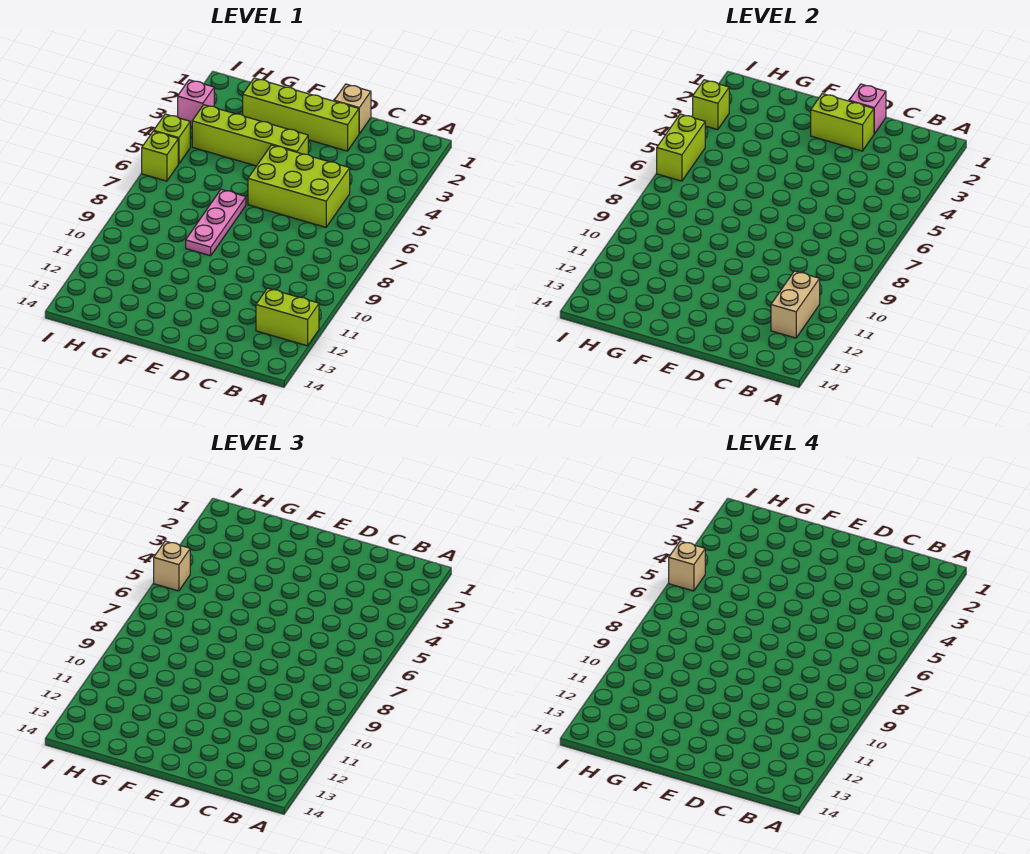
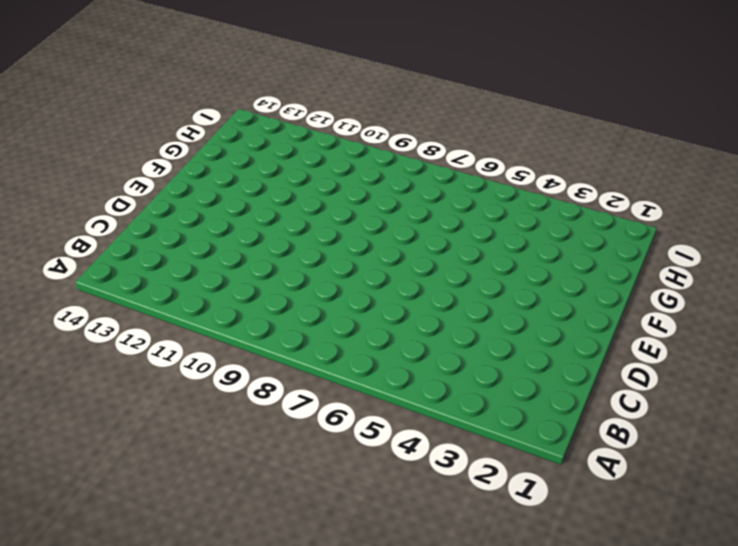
none -> lime brick A12:B12 level 1
none -> lime brick C5:E6 level 1
none -> tan brick D1 level 1

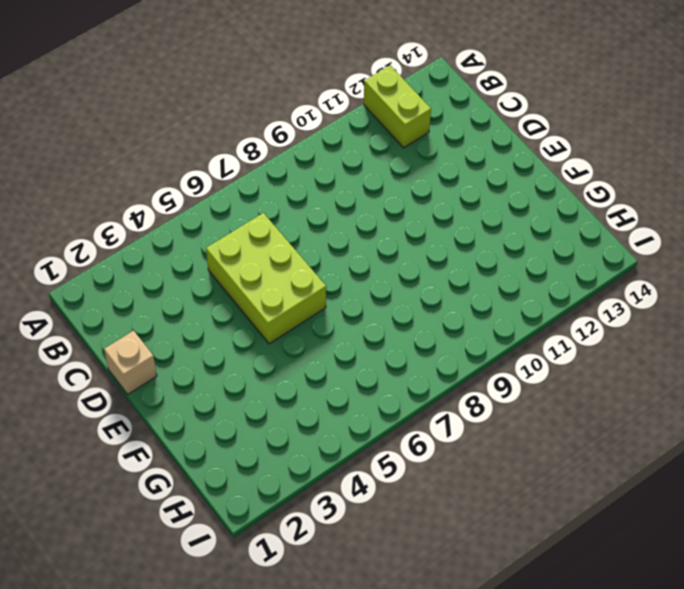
none -> lime brick D2:G2 level 1
none -> lime brick E4:H4 level 1
none -> pink plate F7:F9 level 1

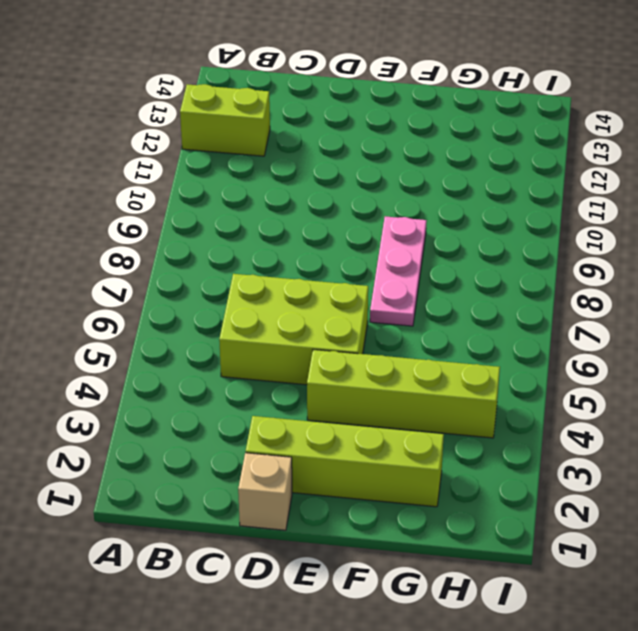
none -> pink brick I3 level 1
none -> lime brick I5 level 1
none -> lime brick I6 level 1

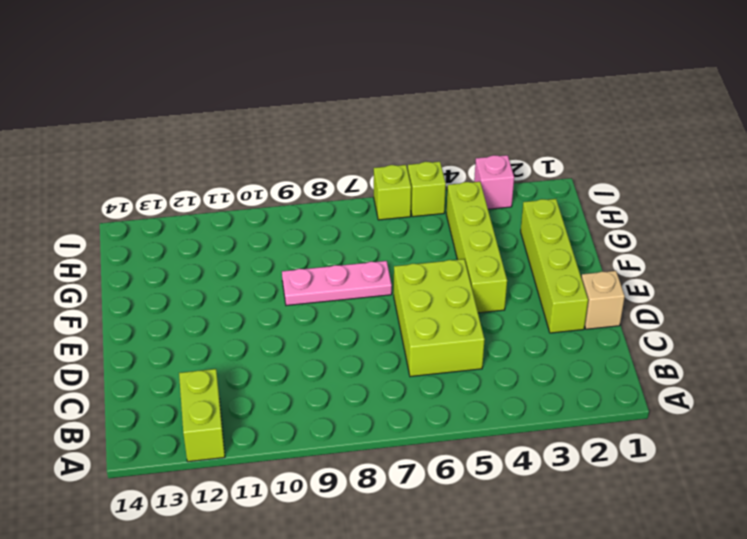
none -> tan brick B11:B12 level 2
none -> pink brick D1 level 2
none -> lime brick D2:E2 level 2

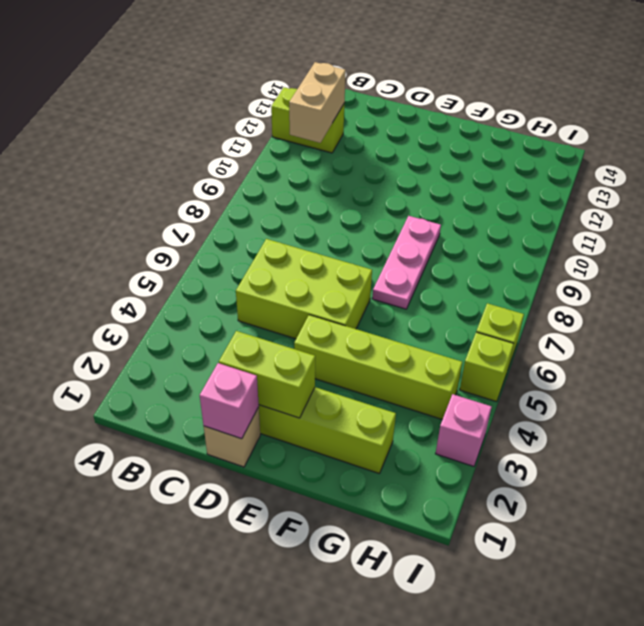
none -> lime brick I3 level 2
none -> lime brick I5:I6 level 2
none -> tan brick I5 level 3

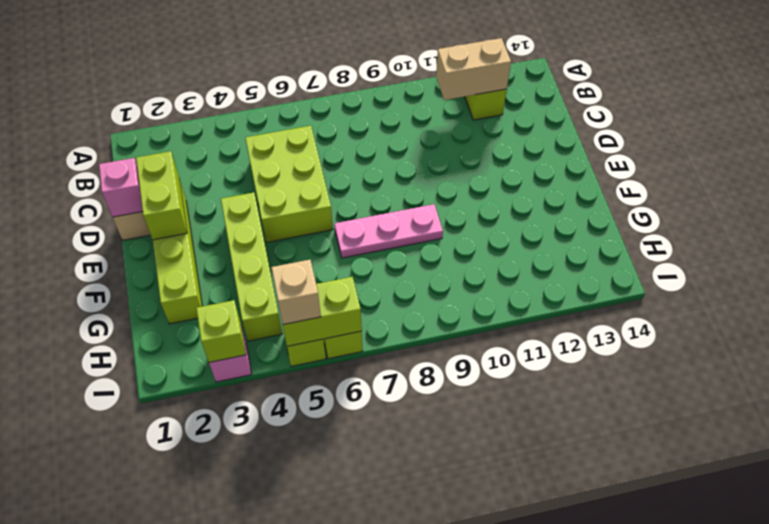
none -> tan brick I5 level 4

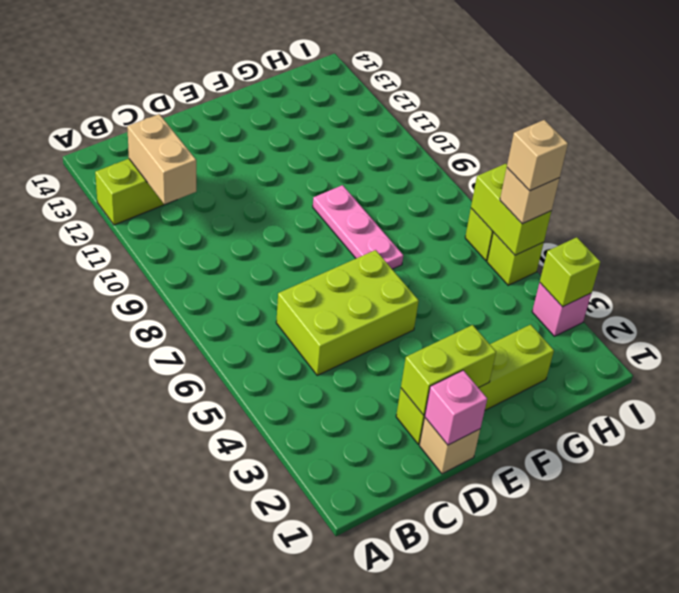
none -> lime brick E4:H4 level 1

